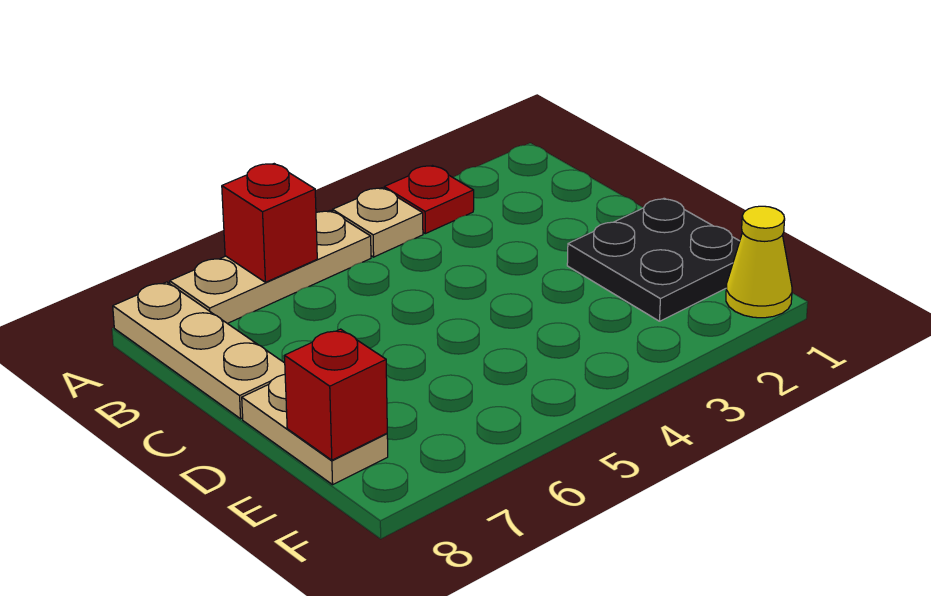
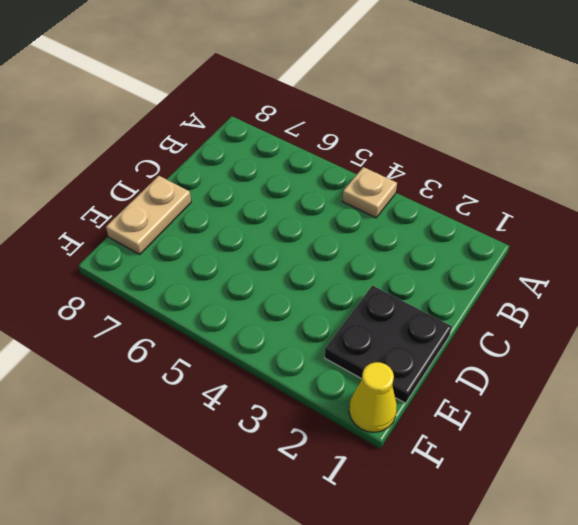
none -> red plate A3 level 1
none -> tan plate A5:A7 level 1

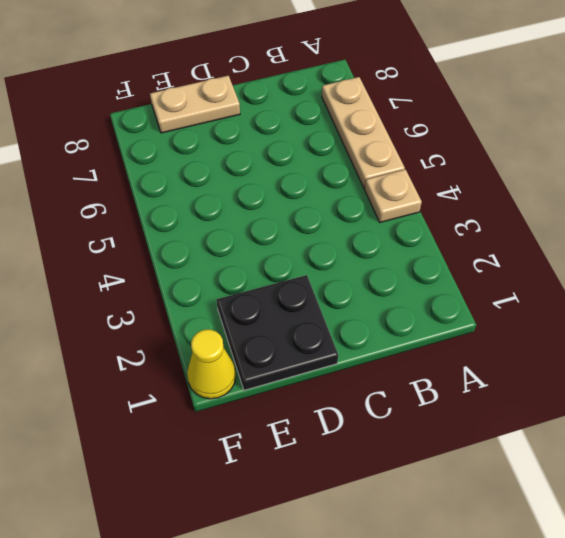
none -> red plate A3 level 1
none -> tan plate A8:C8 level 1

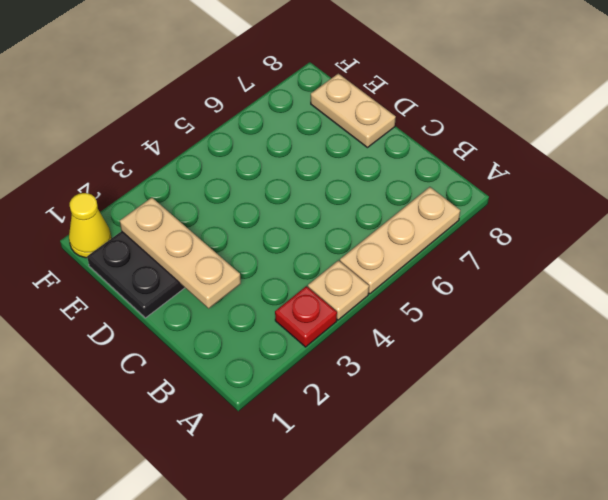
tan plate C2:E2 level 2 -> tan plate A8:C8 level 1
none -> red brick A6 level 2
none -> red brick E8 level 2

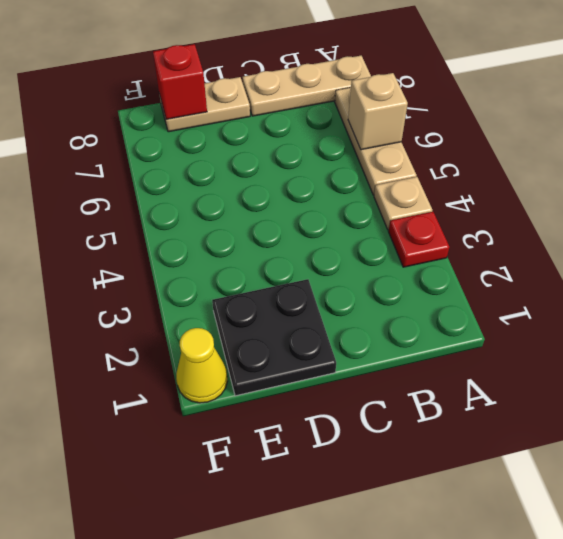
tan brick A6 level 2 -> red brick A6 level 2

